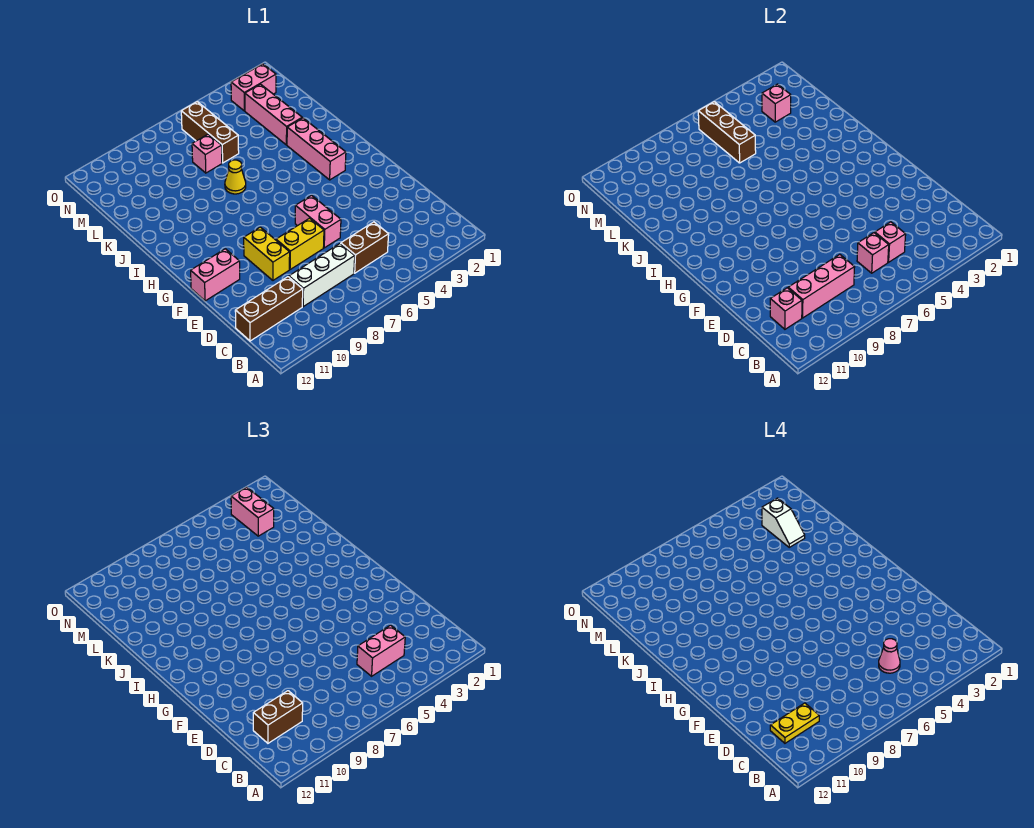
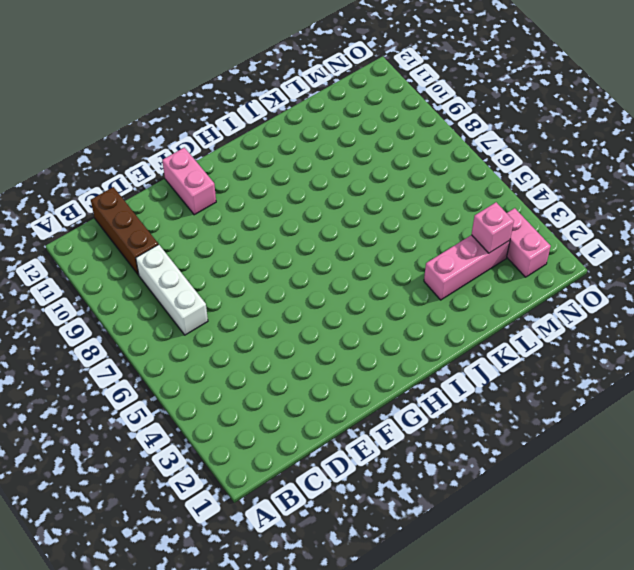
none -> brown brick C5:C6 level 1
none -> pink brick E6:F6 level 1
none -> yellow brick E7:E8 level 1

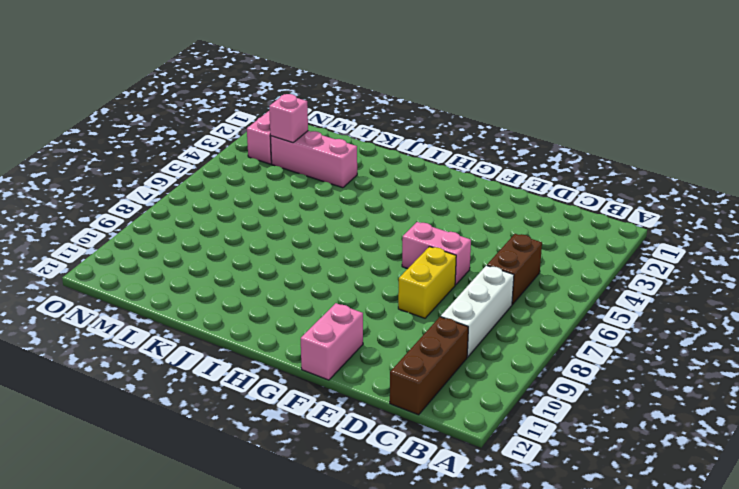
none -> yellow brick E9:F9 level 1
none -> pink brick H3:J3 level 1
none -> yellow cone J7 level 1

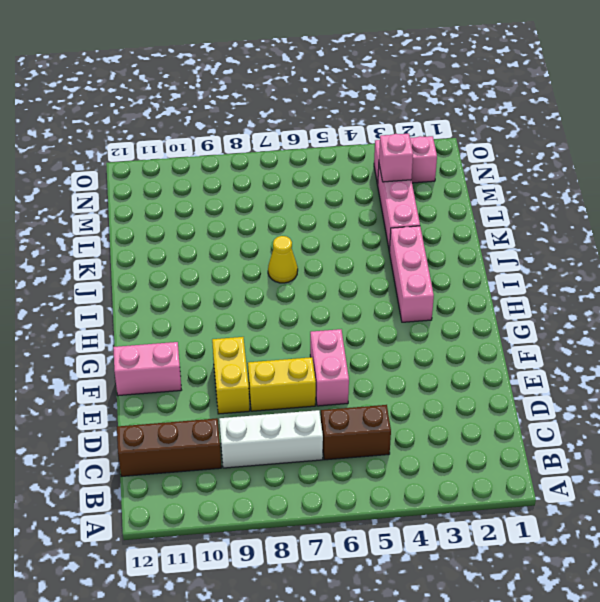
none -> brown brick L6:N6 level 1
none -> pink brick L7 level 1
none -> pink brick C5 level 2

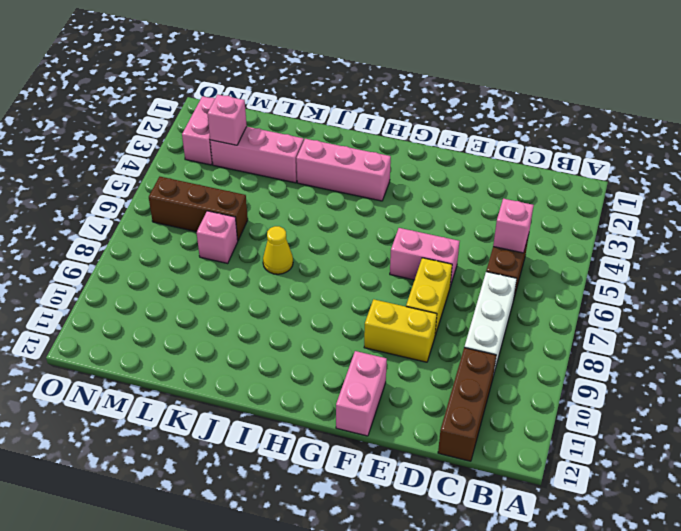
none -> pink brick C6 level 2
none -> pink brick C8:C10 level 2
none -> pink brick C11 level 2

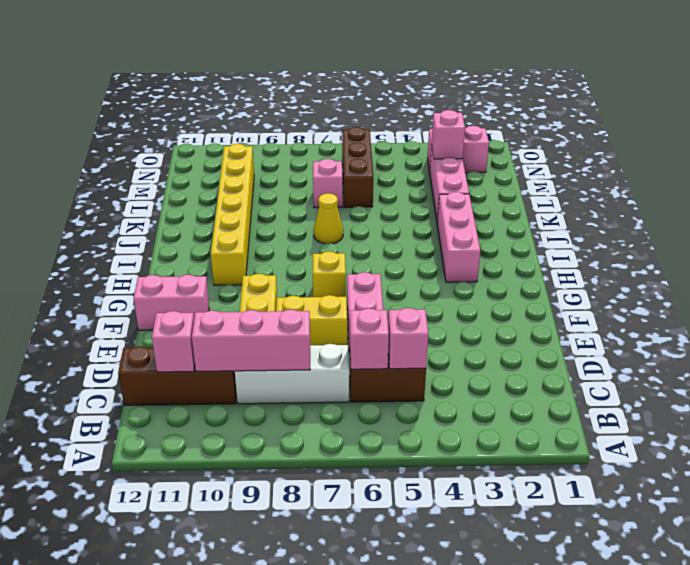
yellow brick G7 level 1 -> none
yellow brick H10:M10 level 1 -> none
none -> brown brick L6:N6 level 2
none -> pink brick C4:C5 level 3
none -> brown brick C10:C11 level 3

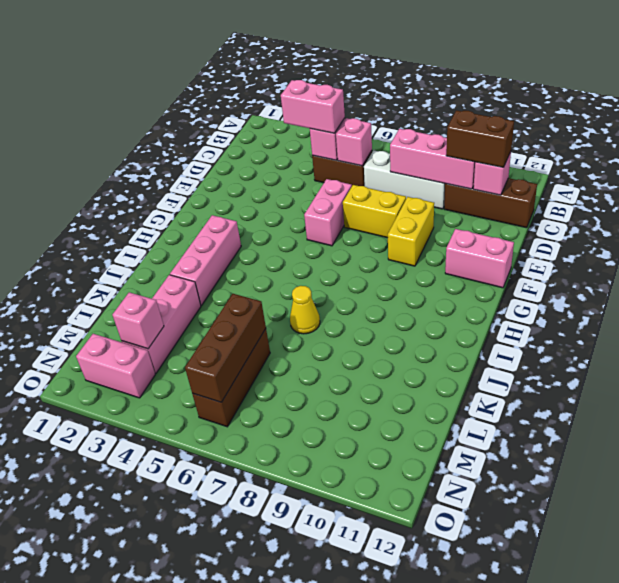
none -> pink brick L7 level 1
none -> pink brick M3:N3 level 3
none -> pink cone C5 level 4

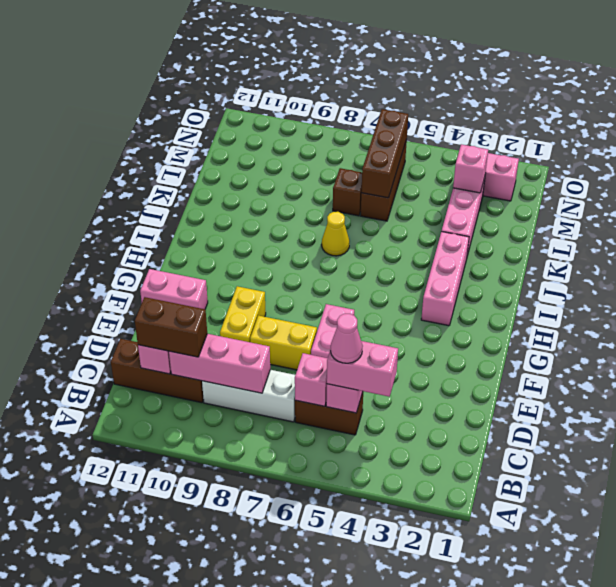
brown brick L7 level 1 -> pink brick L7 level 1
none -> pink brick M3:N3 level 3
none -> yellow plate C10:C11 level 4
none -> white slope L3:M3 level 4 top M

